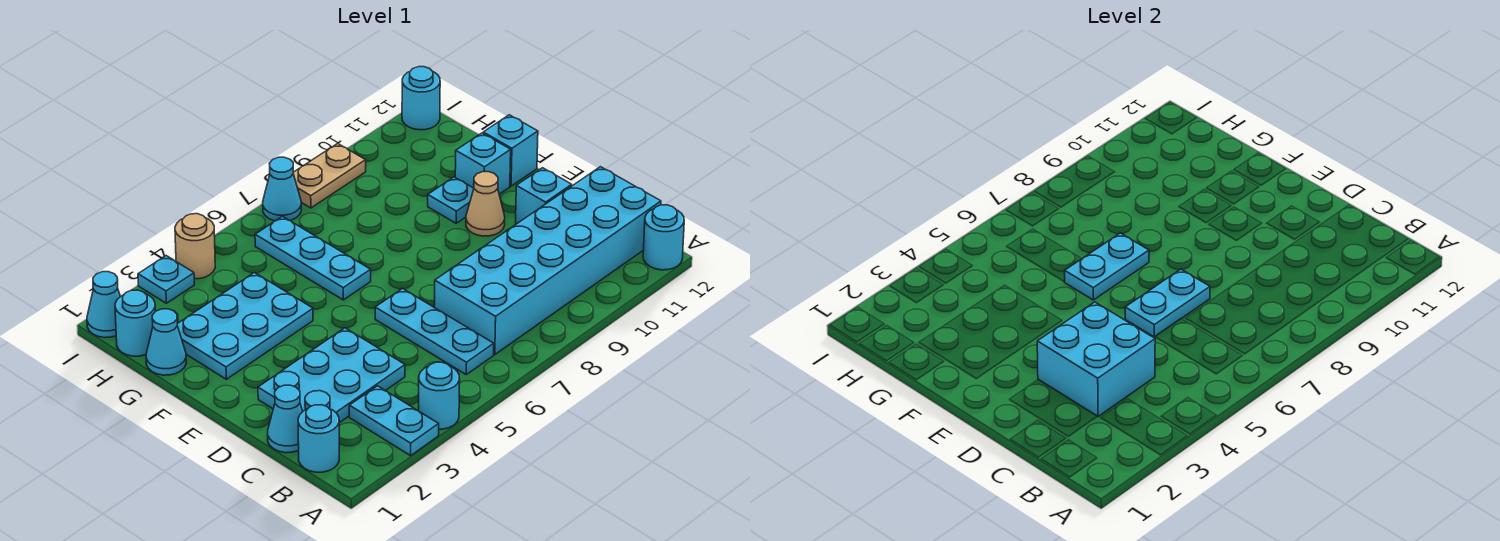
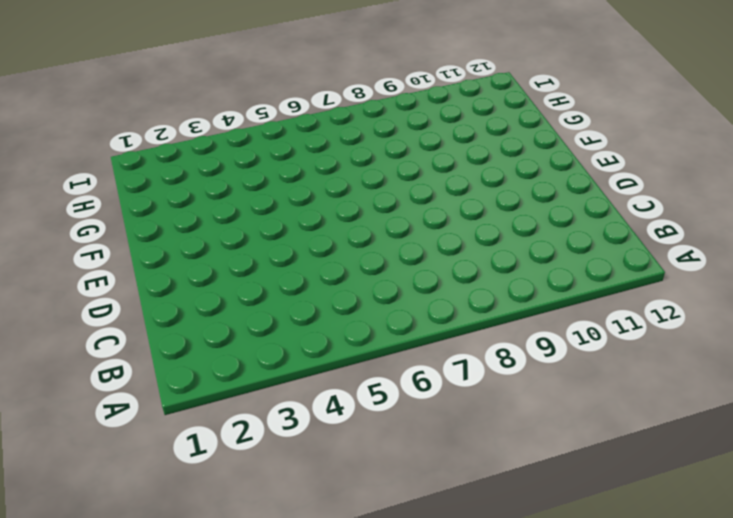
none -> cyan plate A3:B3 level 1
none -> cyan round brick A4 level 1
none -> cyan round brick A12 level 1

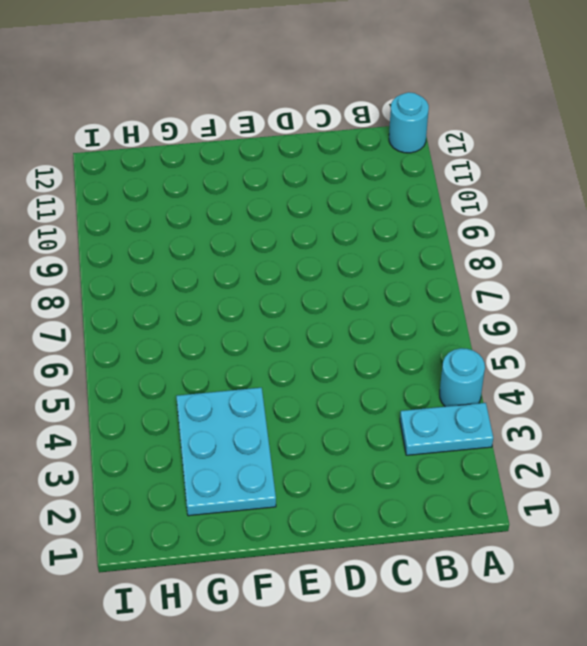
none -> cyan round brick B1 level 1
none -> cyan plate B6:D6 level 1
none -> cyan brick B7:C12 level 1

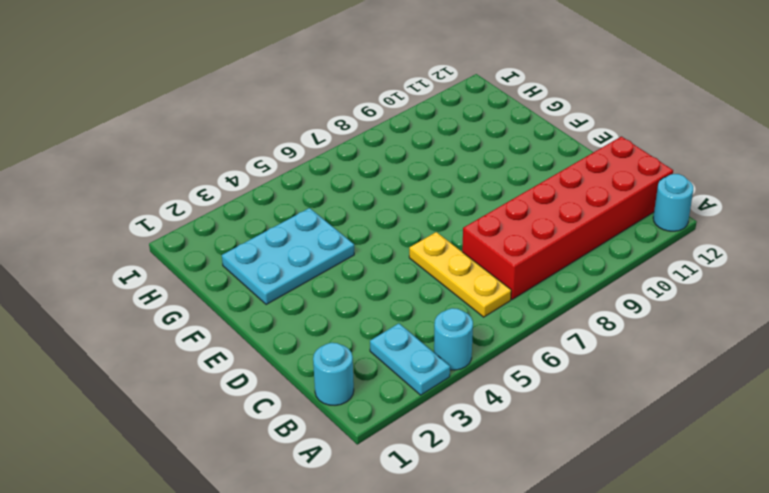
yellow plate B6:D6 level 1 -> cyan plate B6:D6 level 1
red brick B7:C12 level 1 -> cyan brick B7:C12 level 1
none -> cyan cone C1 level 1
none -> cyan plate C2:D4 level 1
none -> cyan brick D11 level 1

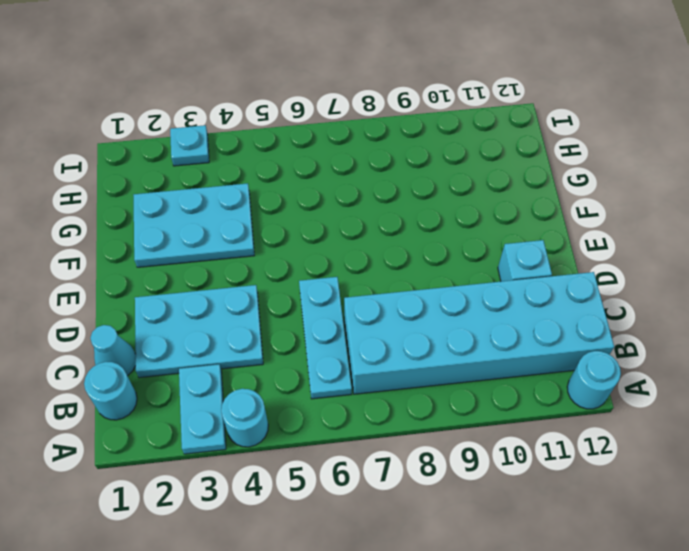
none -> tan cone E10 level 1
none -> cyan plate F6:H6 level 1
none -> cyan plate F10 level 1

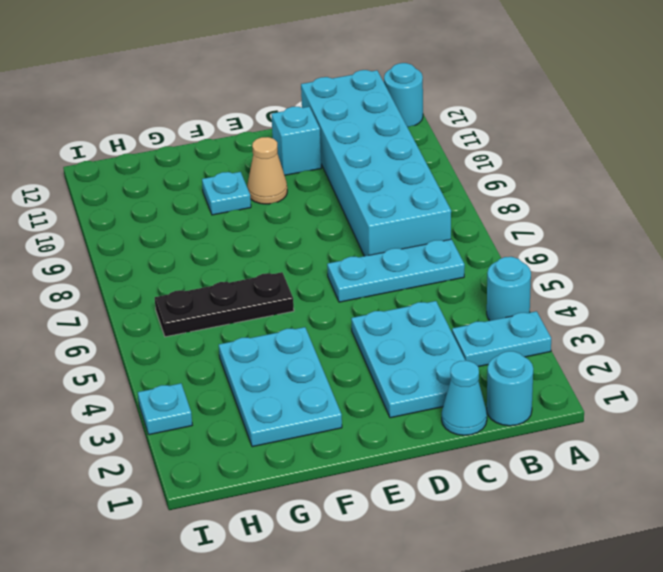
black plate F6:H6 level 1 -> cyan plate F6:H6 level 1
none -> cyan brick F11 level 1
none -> cyan brick F12 level 1
none -> cyan cone G1 level 1

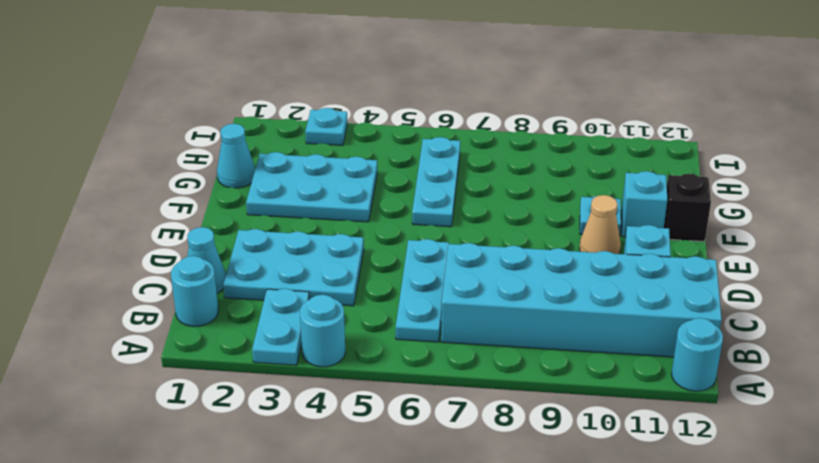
black brick F12 level 1 -> cyan brick F12 level 1
none -> cyan round brick H1 level 1
none -> cyan cone I1 level 1
none -> tan round brick I4 level 1

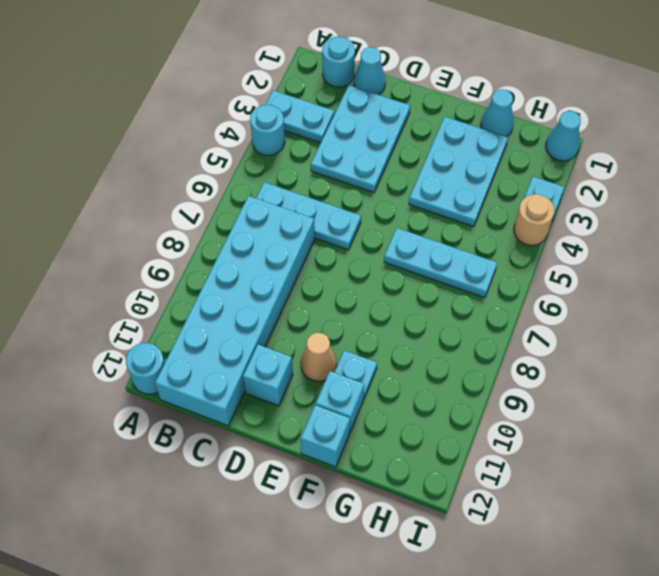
none -> cyan round brick H1 level 1
none -> cyan cone I7 level 1
none -> tan plate I8:I9 level 1

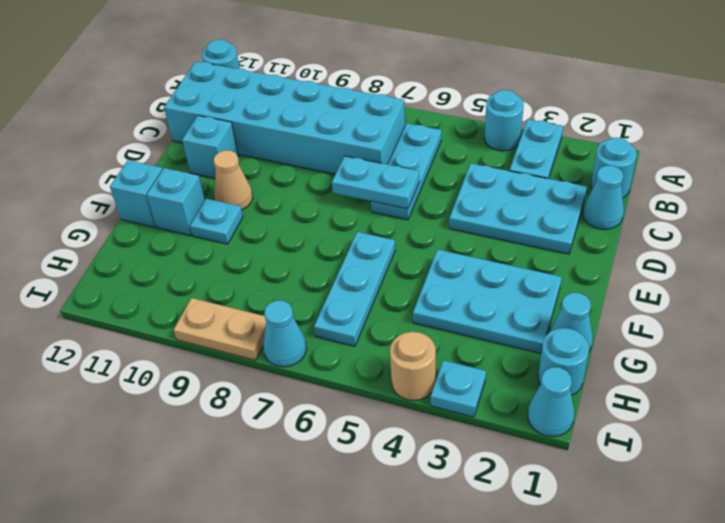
none -> cyan round brick I12 level 1
none -> cyan brick C3:D4 level 2
none -> cyan plate F6:F7 level 2

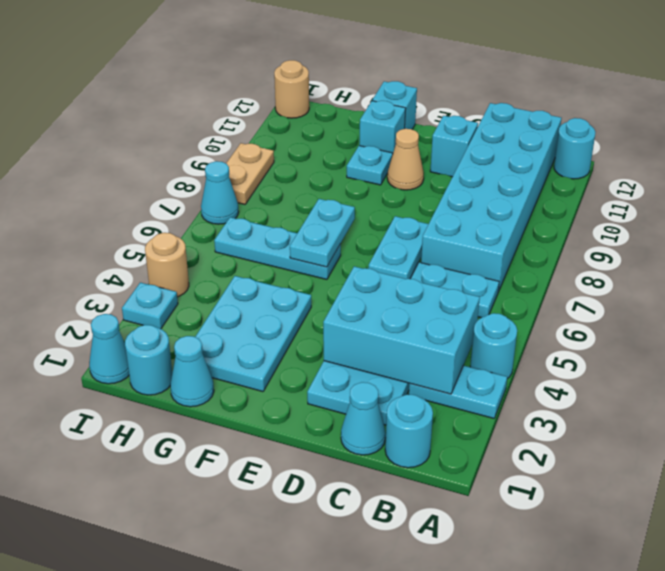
cyan brick B3:D4 level 2 -> cyan brick C3:D4 level 2
tan round brick I12 level 1 -> cyan round brick I12 level 1

